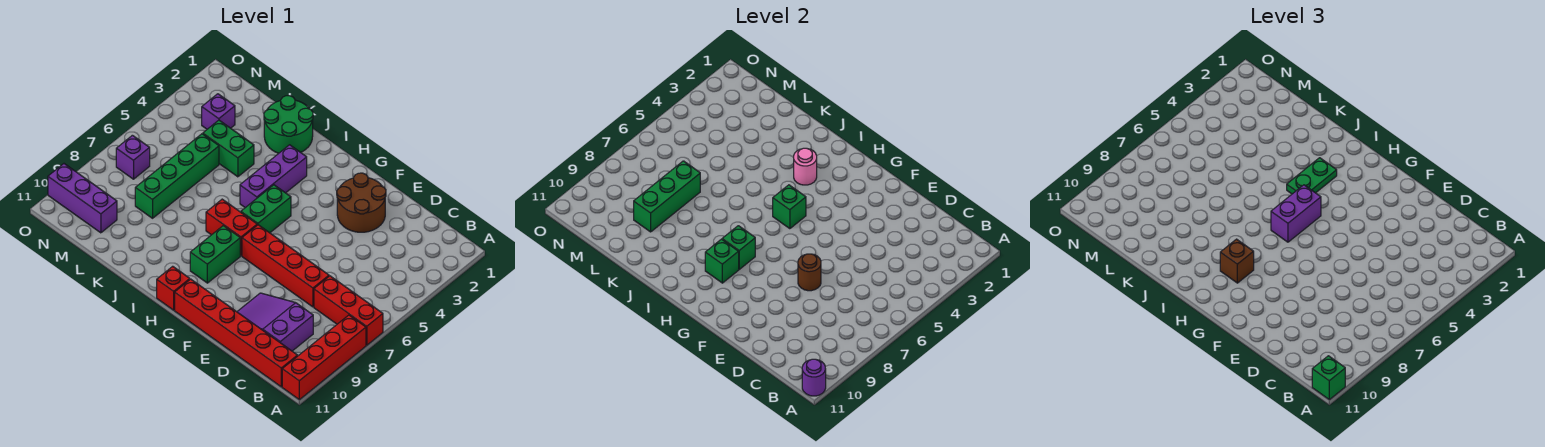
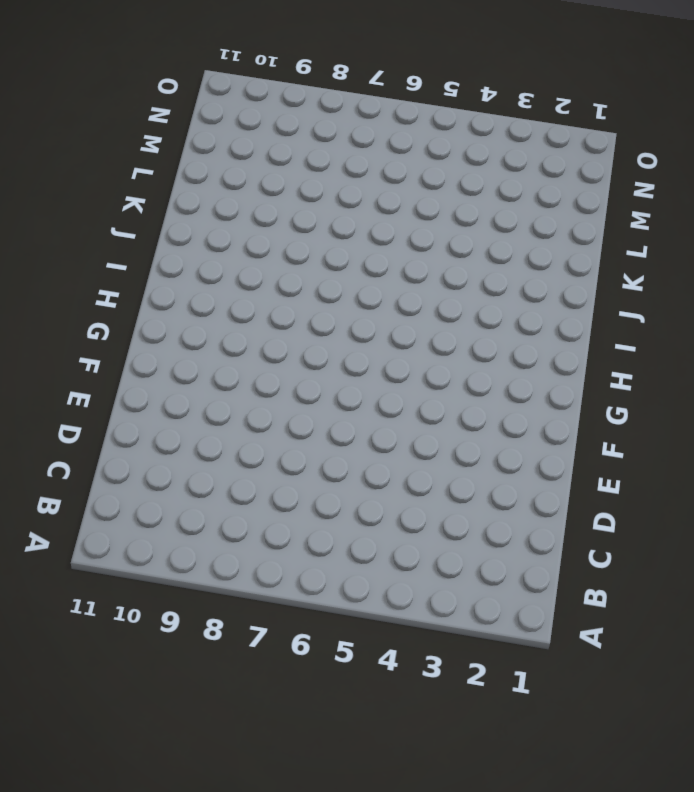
none -> red brick A7:C7 level 1
none -> red brick A8:A11 level 1
none -> red brick B11:G11 level 1

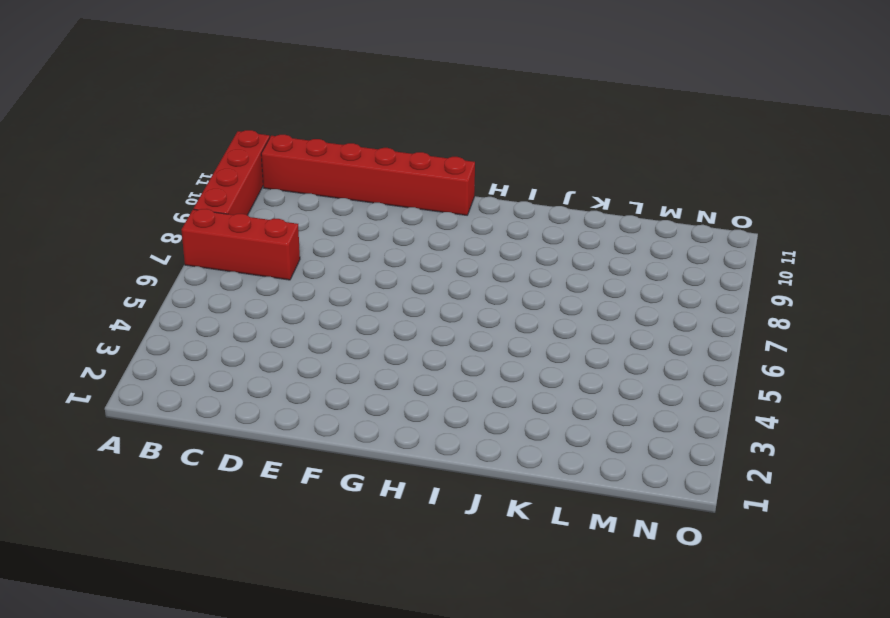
none -> purple slope C9:E10 level 1 top C
none -> red brick D7:G7 level 1
none -> brown round brick E2:F3 level 1

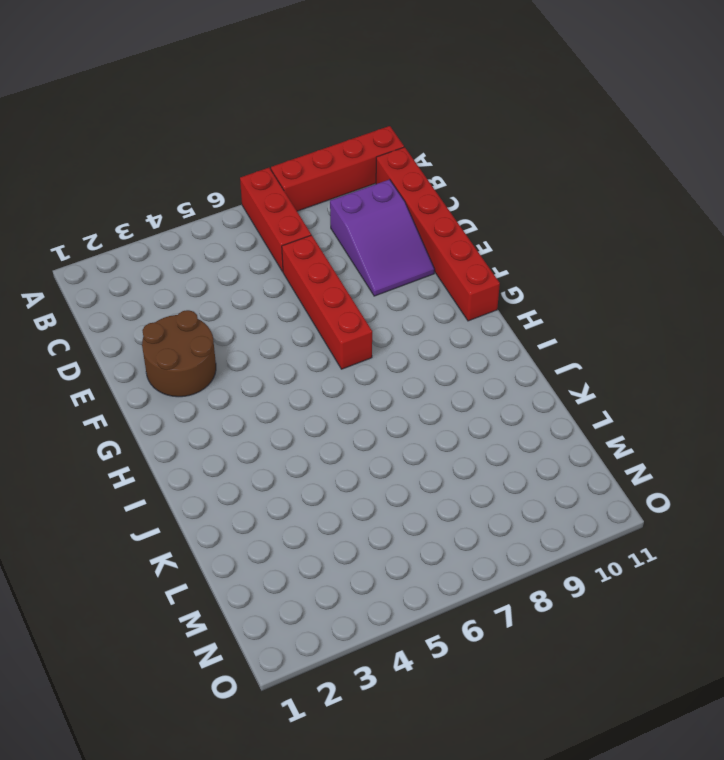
none -> green brick H5:H6 level 1
none -> red brick H7:I7 level 1
none -> green brick H8:H9 level 1

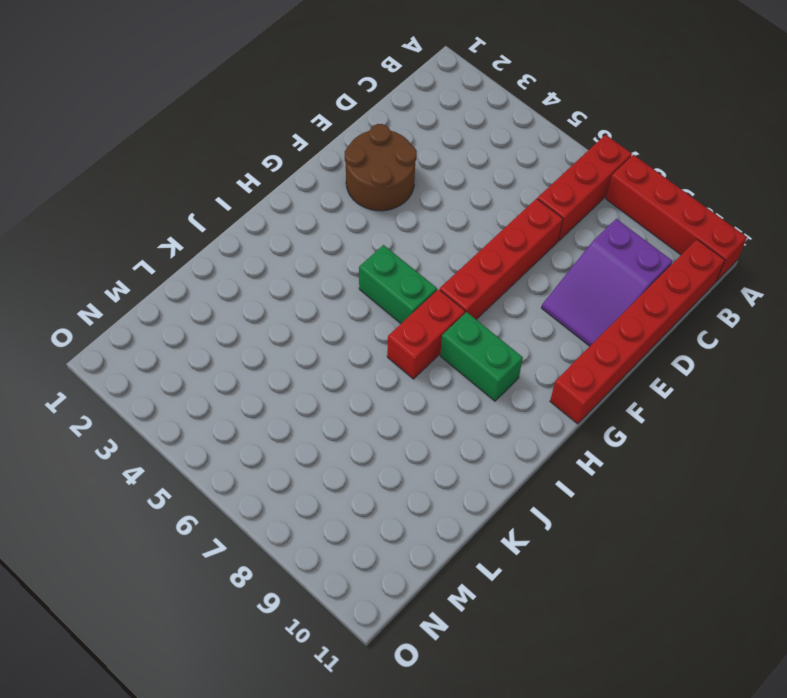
none -> red brick H11 level 1
none -> purple brick I3:I5 level 1
none -> green round brick J1:K2 level 1

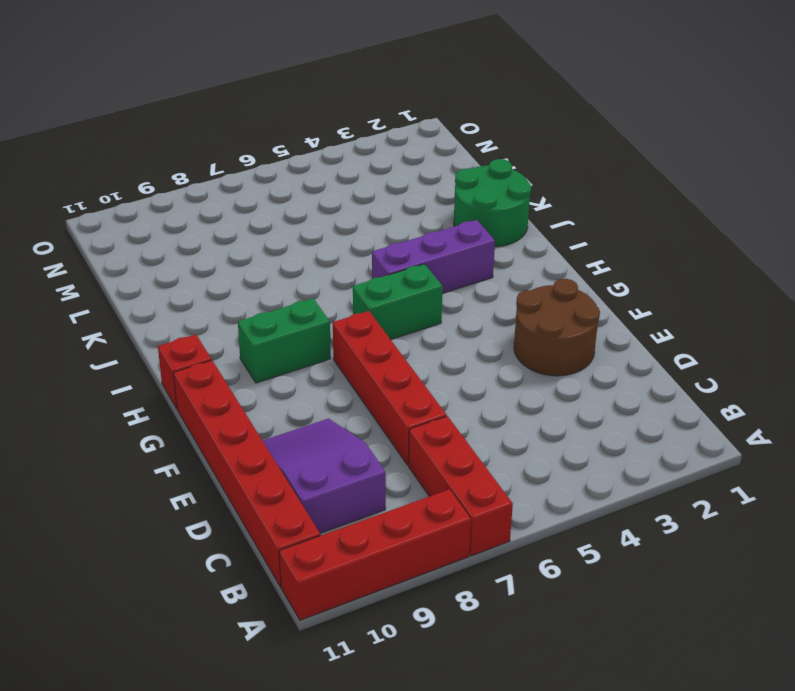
none -> red brick H7:I7 level 1
none -> green brick K4:L4 level 1
none -> green brick L5:L8 level 1

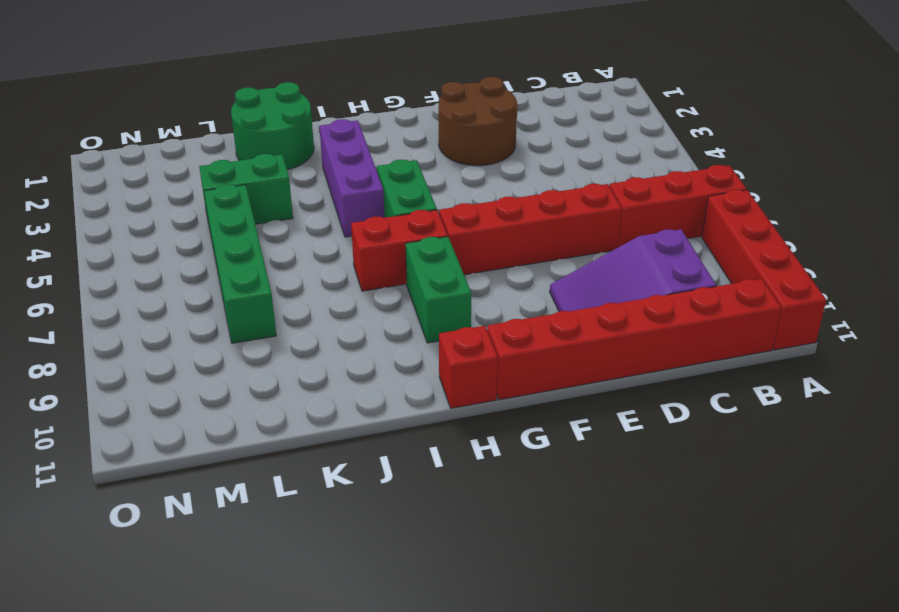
none -> purple brick M3 level 1
none -> purple brick M10:O10 level 1
none -> purple brick N7 level 1

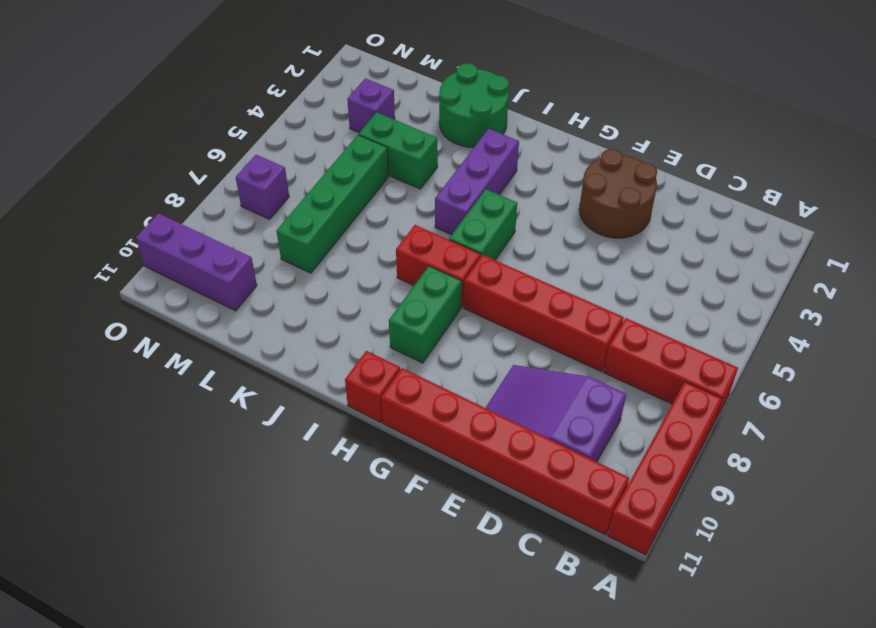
none -> purple round brick A11 level 2
none -> brown round brick E7 level 2
none -> green brick H5 level 2

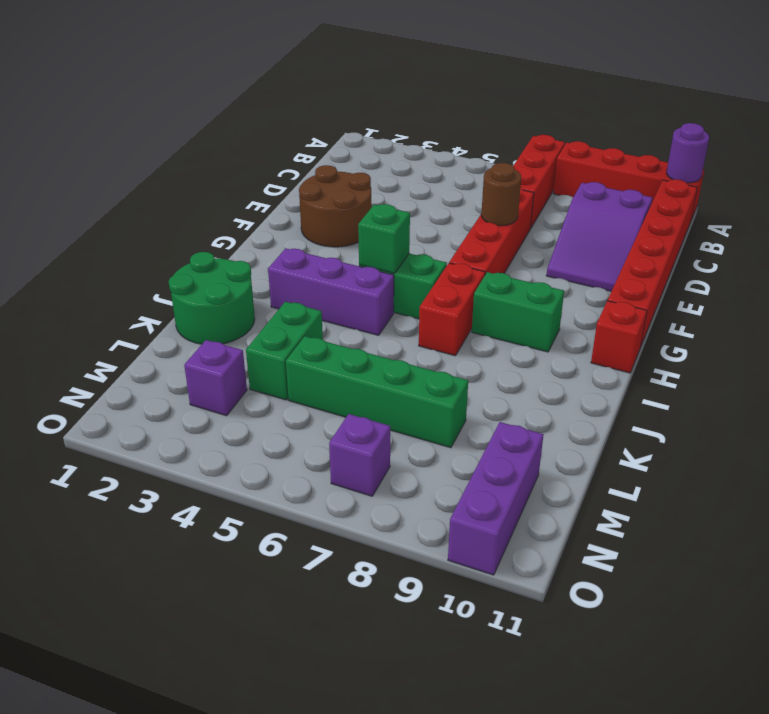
none -> green brick H8 level 2
none -> green brick H9 level 2
none -> pink round brick I3 level 2

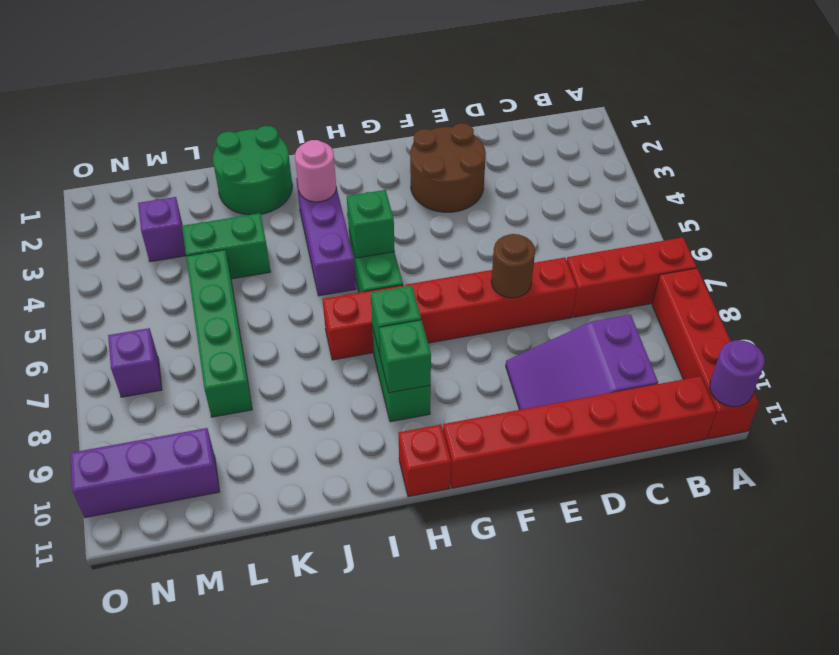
none -> green brick L7:L9 level 2
none -> green brick A11 level 3
none -> purple brick H5:H6 level 3

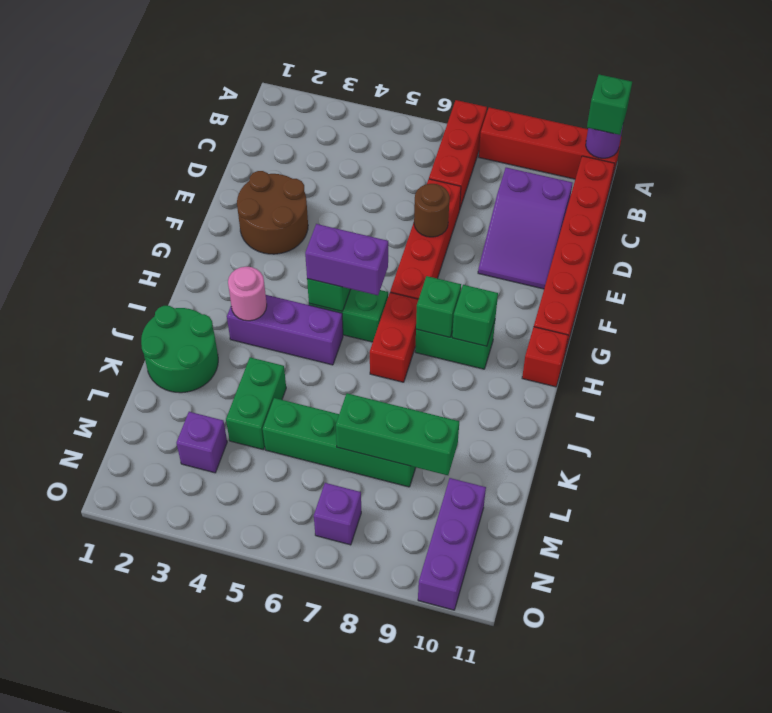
none -> brown brick H9 level 3
none -> green plate I3:I4 level 3

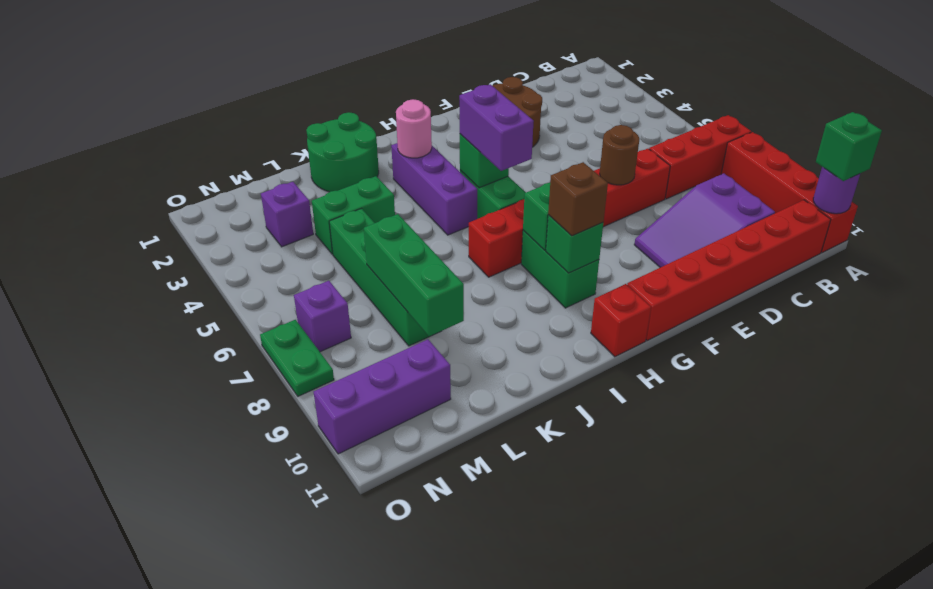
green plate O7:O8 level 1 -> green plate I3:I4 level 3

